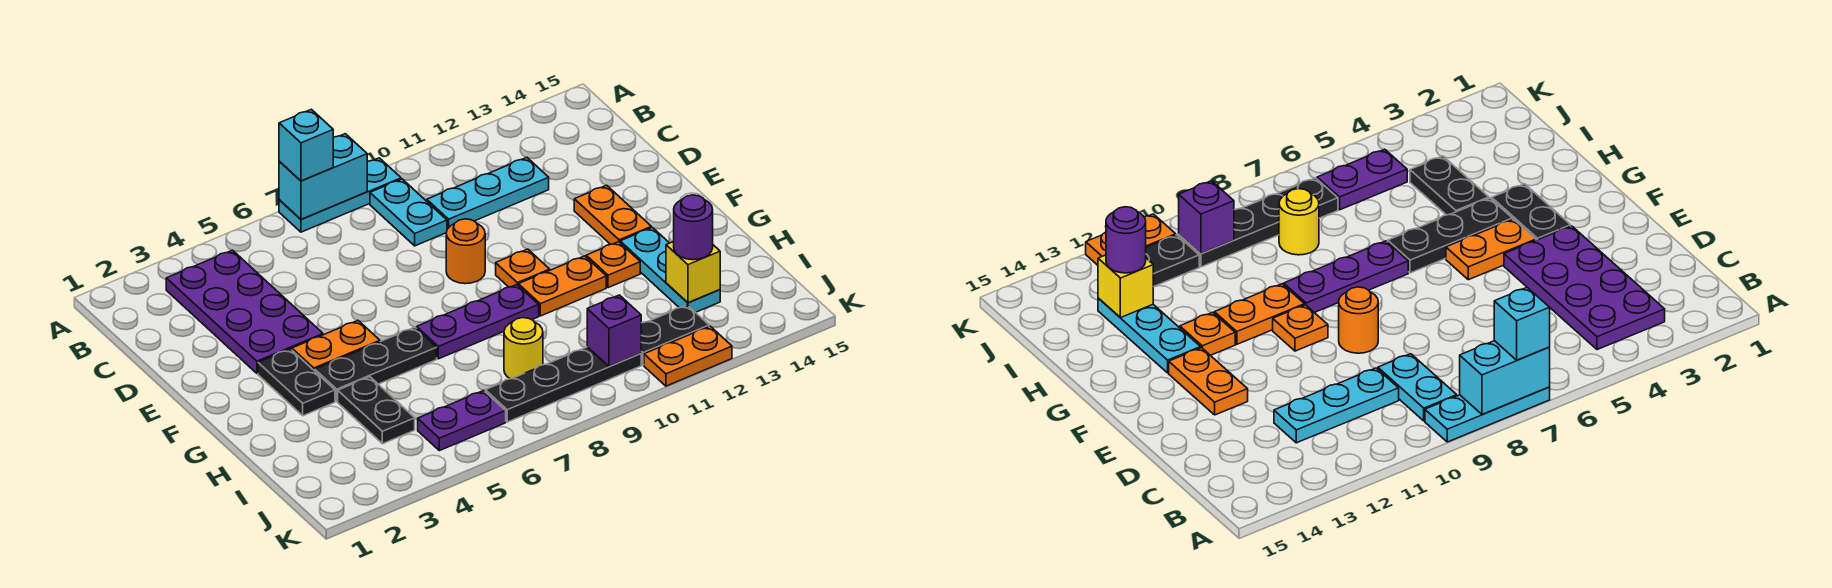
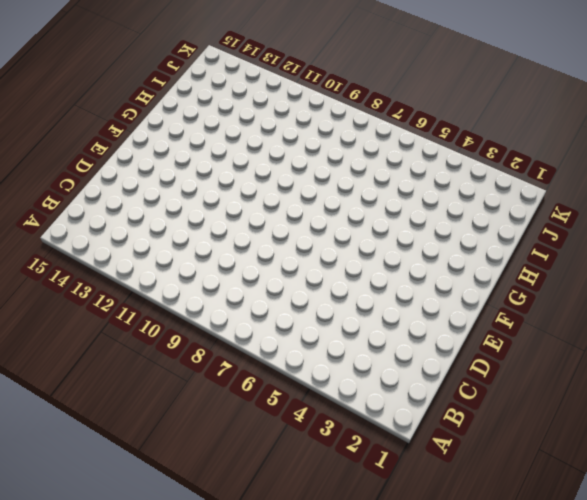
none -> cyan plate A7:A9 level 1
none -> purple plate B3:E4 level 1
none -> cyan plate B9:C9 level 1

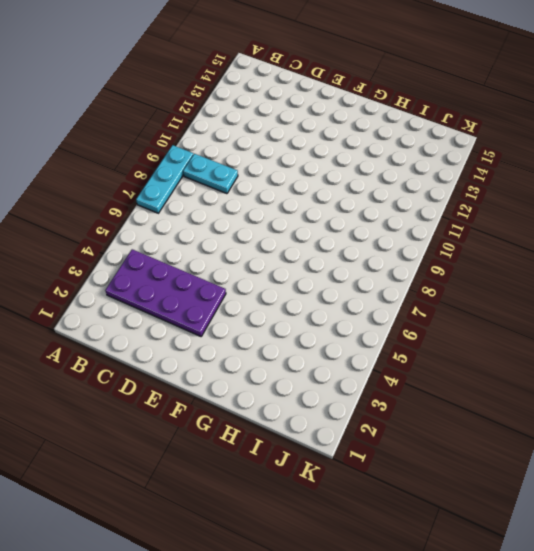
none -> cyan plate C10:C12 level 1
none -> orange round brick E9 level 1
none -> orange plate E13:F13 level 1

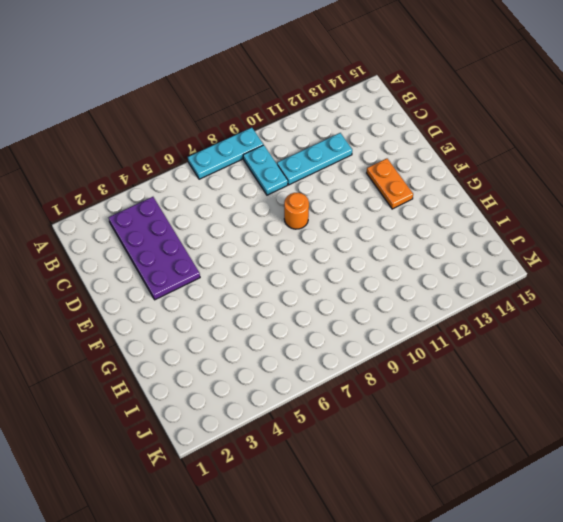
none -> black plate F3:G3 level 1
none -> orange plate F4:F5 level 1
none -> orange plate F10 level 1

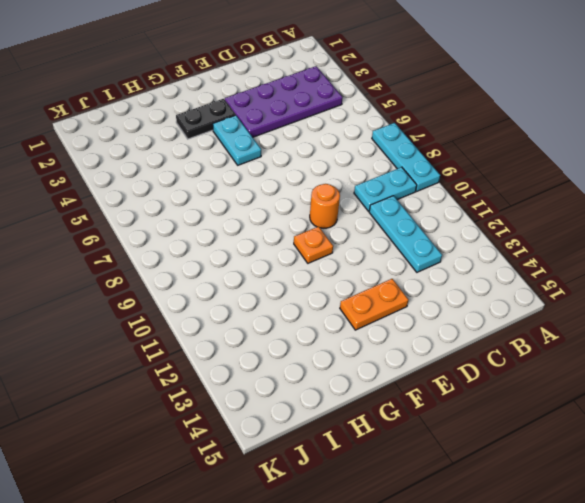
cyan plate F4:F5 level 1 -> orange plate F4:F5 level 1
none -> black plate G4:G6 level 1
none -> purple plate G7:G9 level 1
none -> orange plate G10:G11 level 1

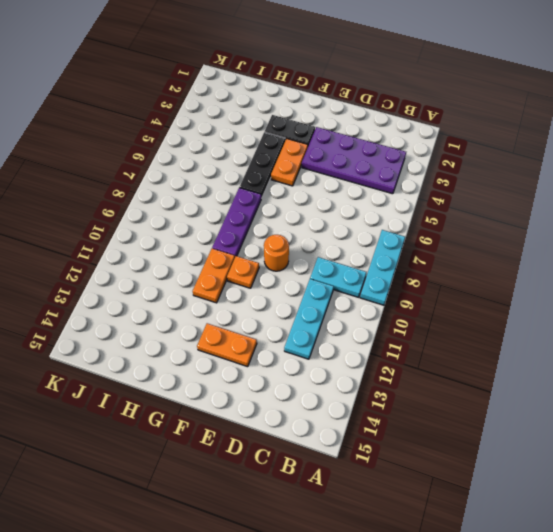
none -> orange plate G12 level 1
none -> cyan plate G13:I13 level 1
none -> black plate H4:I4 level 1

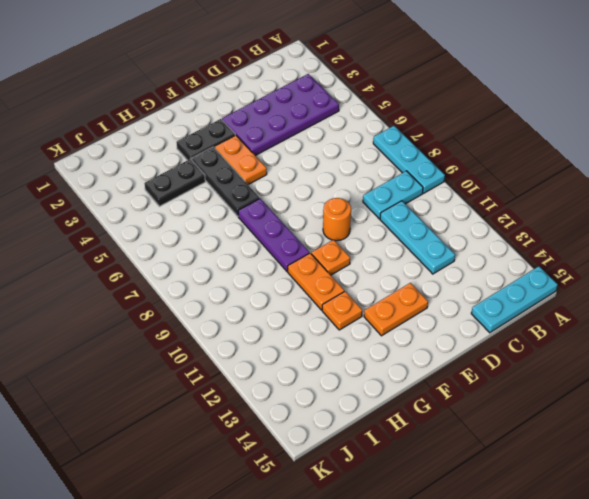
cyan plate A15:C15 level 1 -> cyan plate G13:I13 level 1
none -> yellow round brick I8 level 1
none -> purple plate J5:J6 level 1
none -> black plate J7:J10 level 1

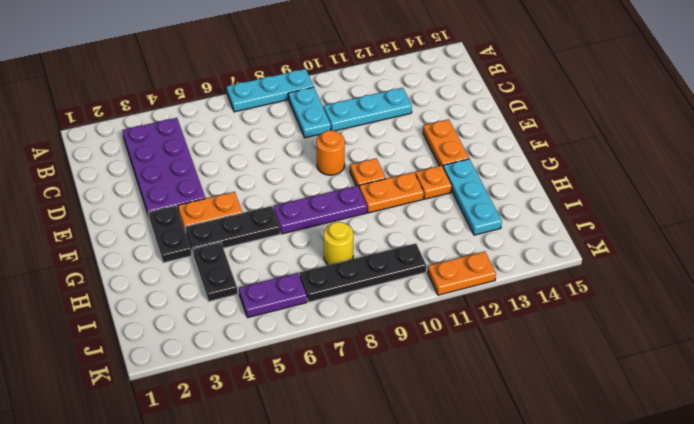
none -> black plate J11:J12 level 1
none -> cyan brick A7:A8 level 2
none -> yellow brick I13 level 2

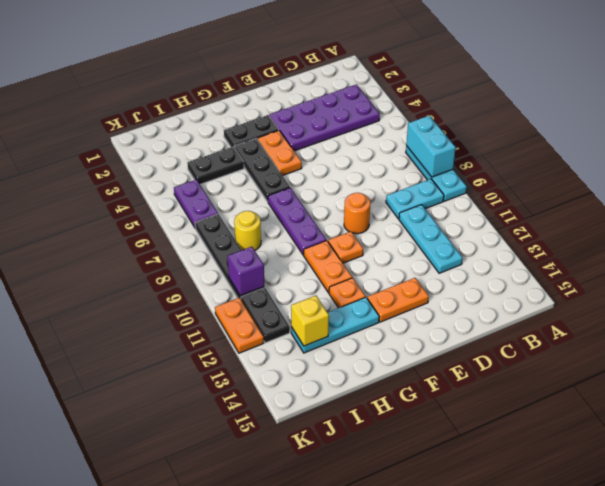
none -> cyan brick A7 level 3
none -> purple round brick I13 level 3

